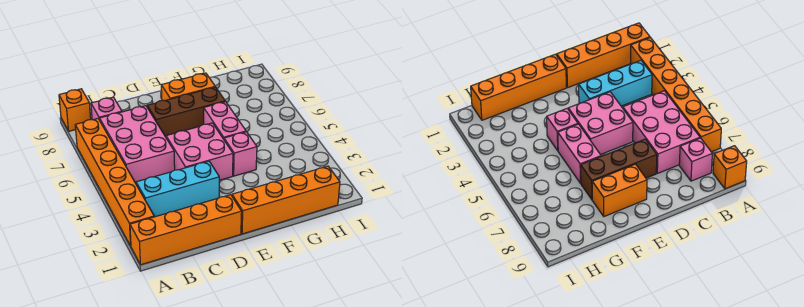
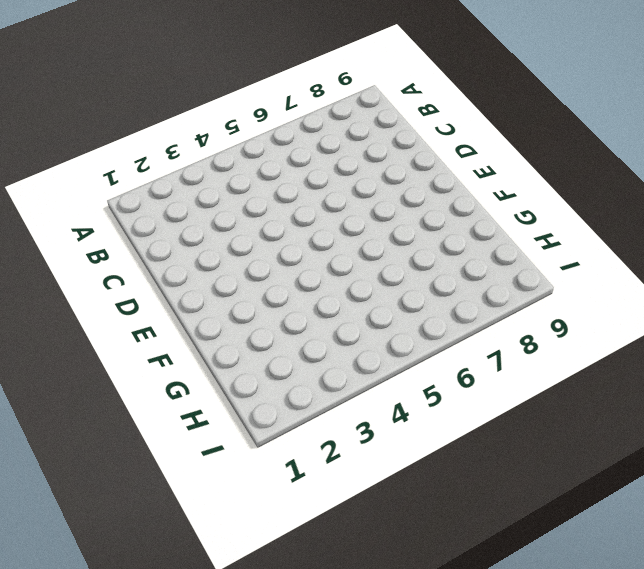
none -> orange brick A1:D1 level 1
none -> orange brick A2:A7 level 1
none -> orange brick A9 level 1

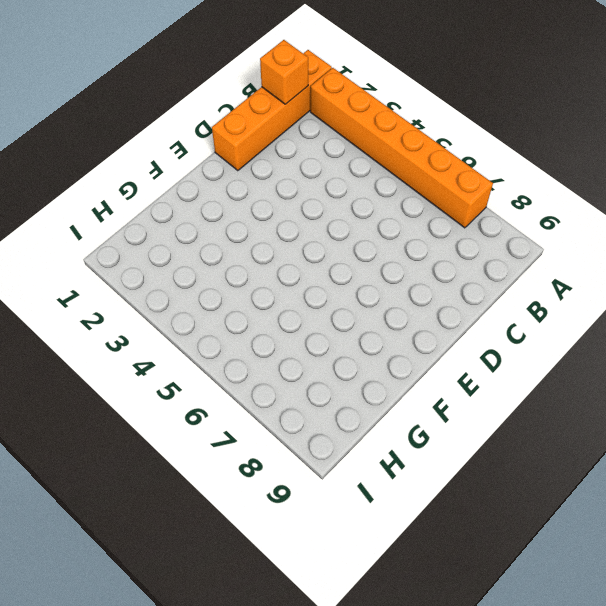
orange brick B1 level 2 -> orange brick A9 level 1
none -> cyan brick B3:D3 level 1
none -> pink brick B5:C7 level 1
none -> pink brick B8 level 1

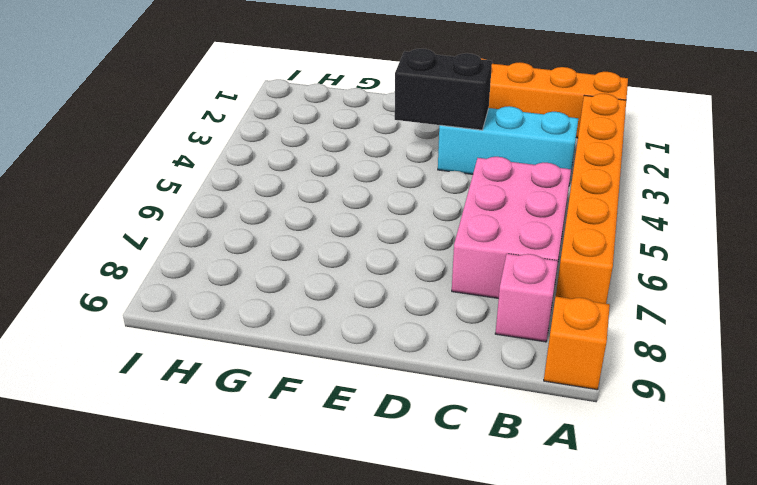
black brick D3:E3 level 2 -> none
none -> pink brick D4:E5 level 1
none -> brown brick D7:F7 level 1
none -> orange brick E1:H1 level 1

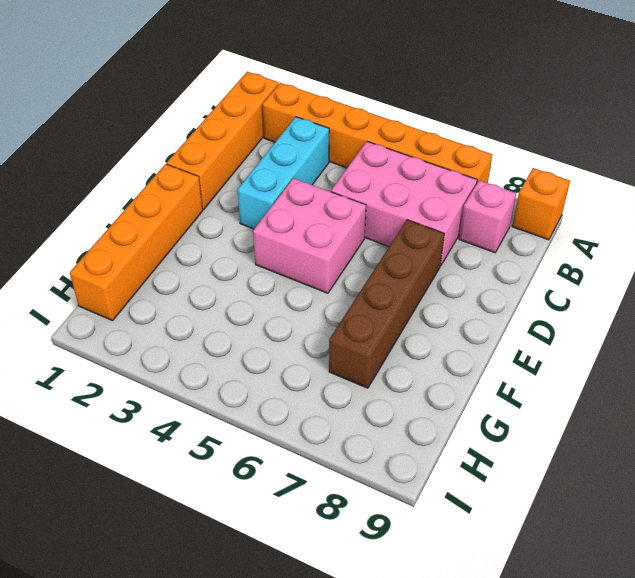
brown brick D7:G7 level 1 -> brown brick D7:F7 level 1
none -> orange brick E8:F8 level 1
none -> pink brick F4 level 1
none -> pink brick F5:F6 level 1

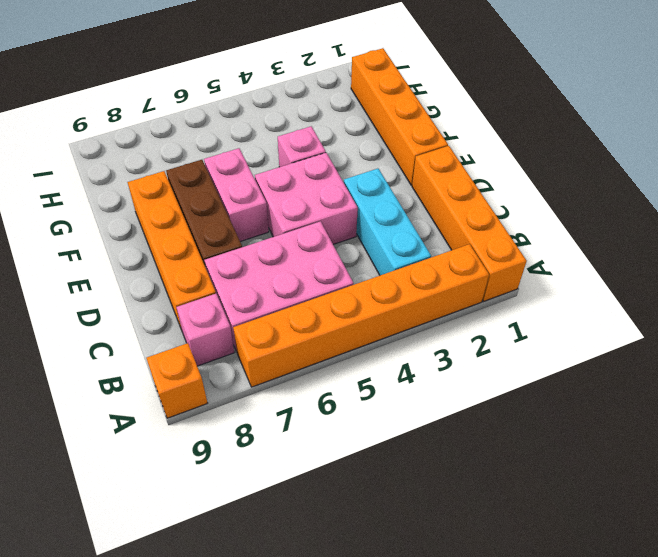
orange brick C8:F8 level 1 -> orange brick E8:F8 level 1
pink brick E6:F6 level 1 -> pink brick F5:F6 level 1

